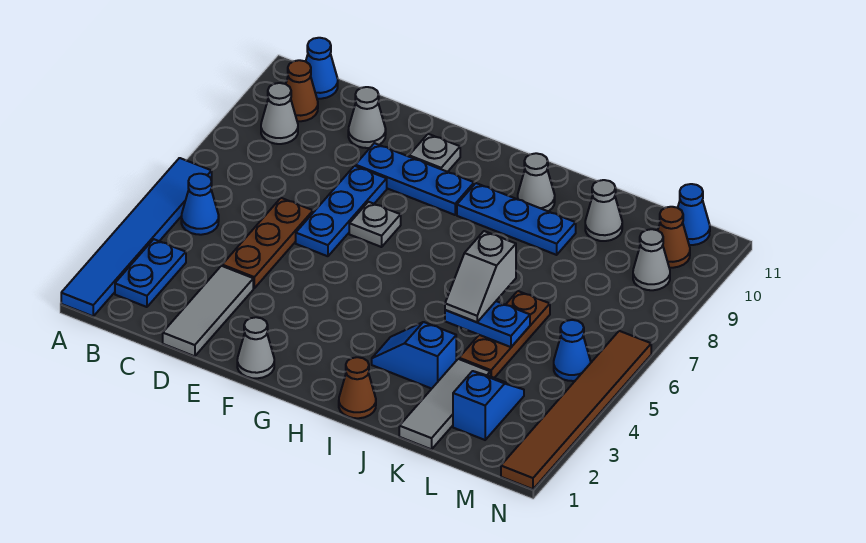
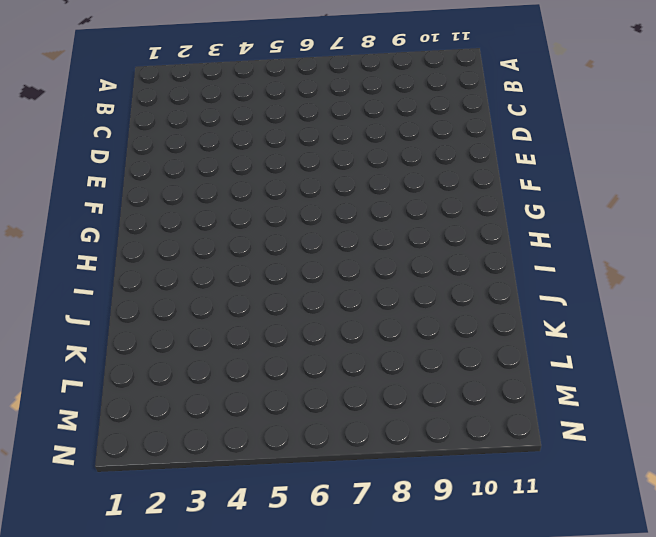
none -> blue tile A1:A6 level 1
none -> blue plate B2:B3 level 1
none -> blue cone B5 level 1

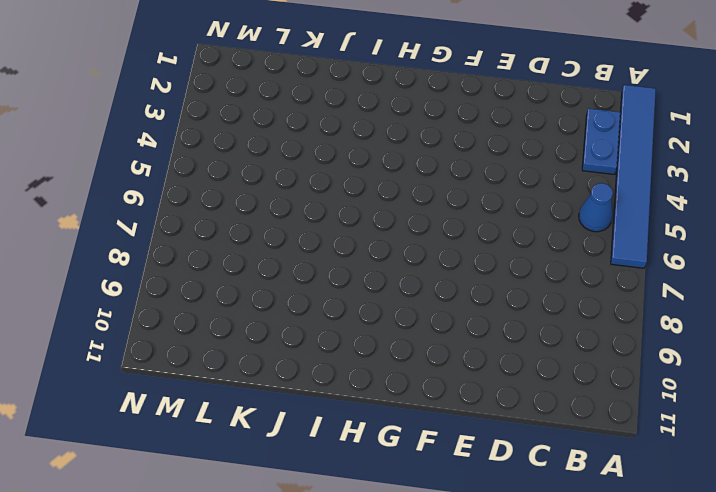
none -> grey cone B9 level 1
none -> brown cone B10 level 1
none -> blue cone B11 level 1

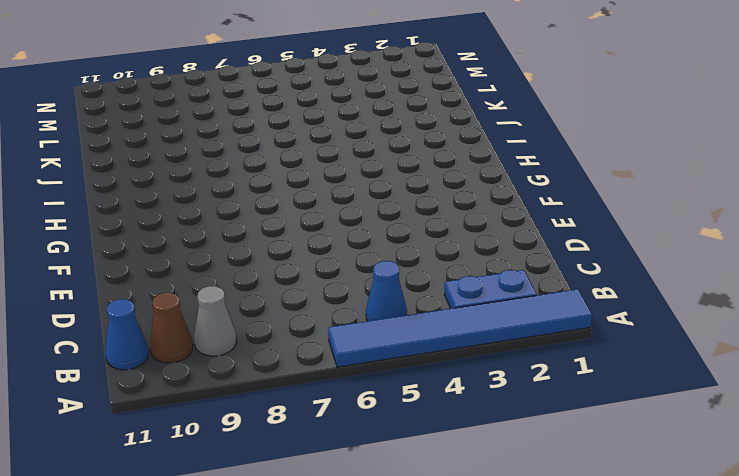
none -> grey tile D1:D3 level 1
none -> brown plate D4:D6 level 1
none -> grey cone D10 level 1

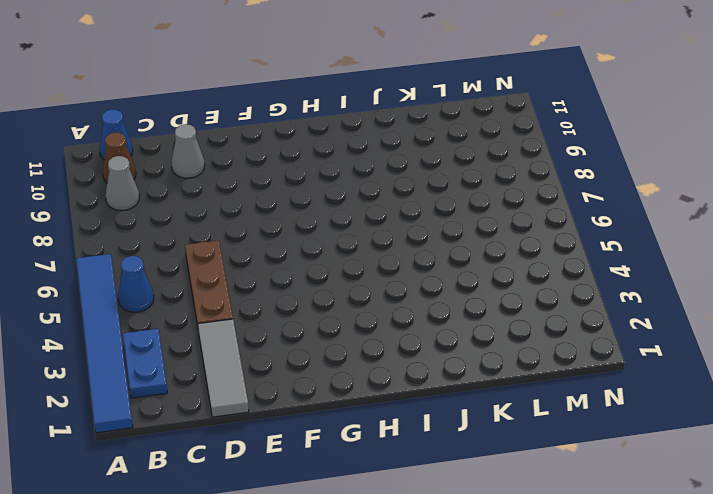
none -> blue plate E6:E8 level 1
none -> blue plate E9:G9 level 1
none -> grey cone F1 level 1

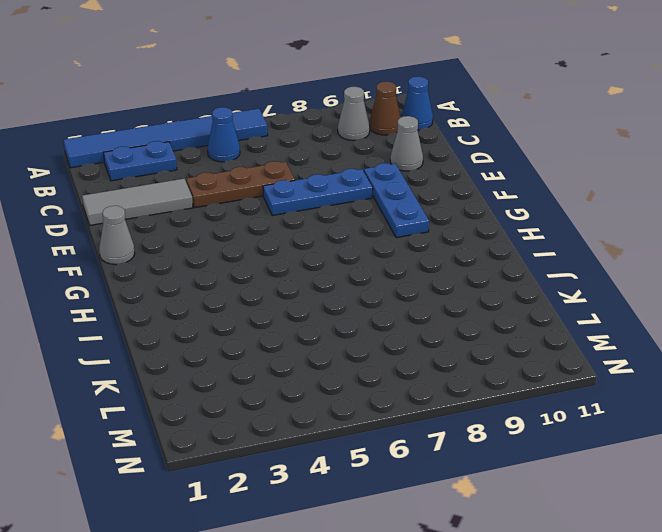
none -> grey plate F7 level 1
none -> grey plate F10 level 1
none -> blue plate H9:J9 level 1

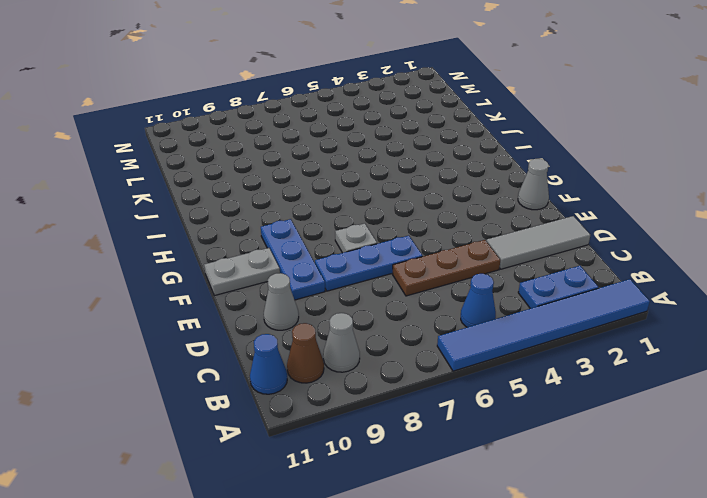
grey plate F10:F11 level 1 -> grey plate F10 level 1
none -> blue plate H9:J9 level 1
none -> brown cone I1 level 1
none -> blue slope I3:J3 level 1 top J

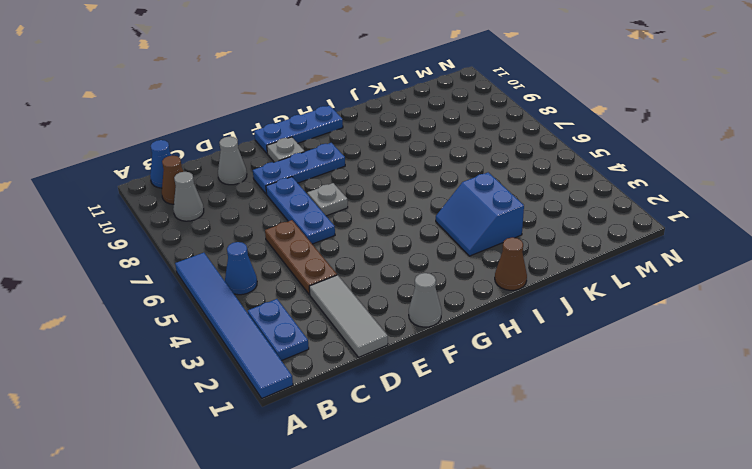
blue plate F11:H11 level 1 -> blue plate H9:J9 level 1
blue slope I3:J4 level 1 top J -> blue slope I3:J3 level 1 top J
none -> grey cone I10 level 1
none -> grey tile K1:K3 level 1
none -> brown plate K4:K6 level 1

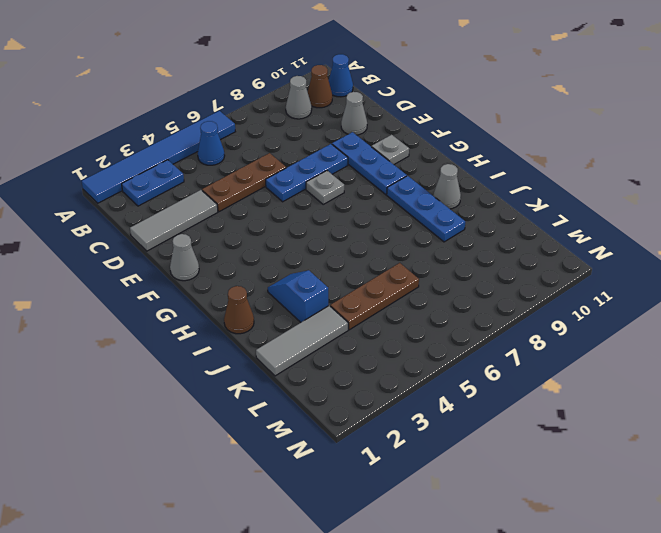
none -> grey cone K10 level 1
none -> blue slope L2:L3 level 1 top 2
none -> blue cone M5 level 1

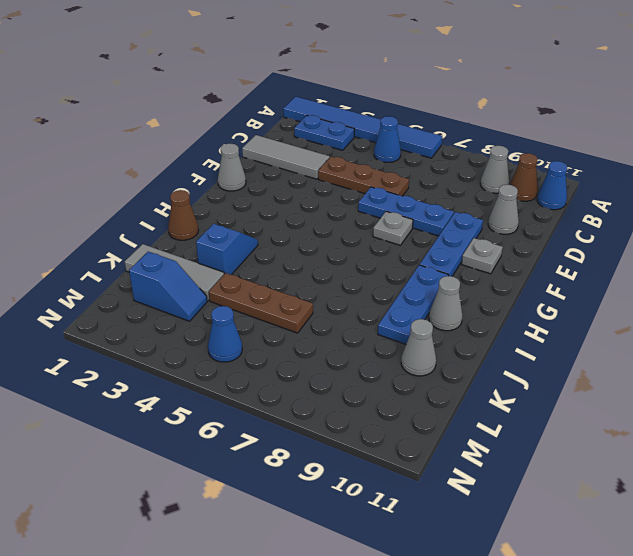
none -> grey cone M9 level 1
none -> brown cone M10 level 1
none -> blue cone M11 level 1

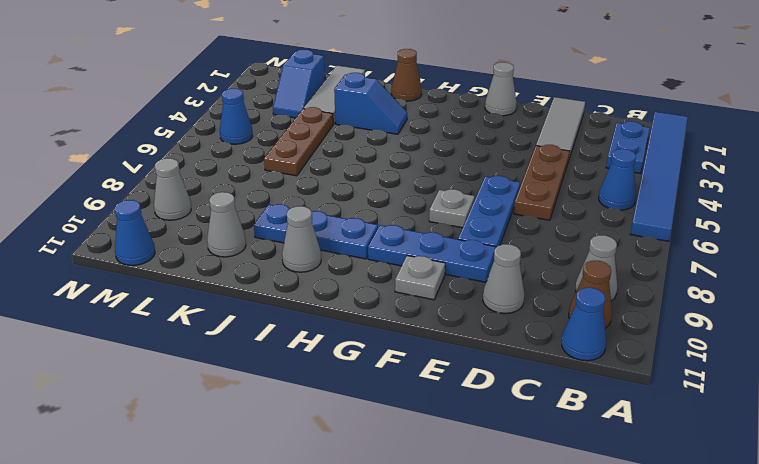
none -> brown cone M10 level 1
none -> brown tile N1:N6 level 1
none -> blue plate J5:K5 level 2

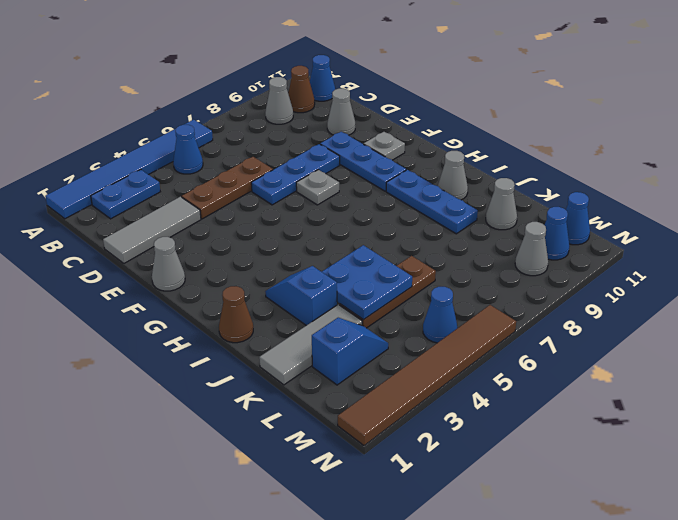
blue plate J4:K5 level 2 -> blue plate J5:K5 level 2
blue cone M10 level 1 -> brown cone M10 level 1
none -> grey slope J5:J6 level 3 top 6

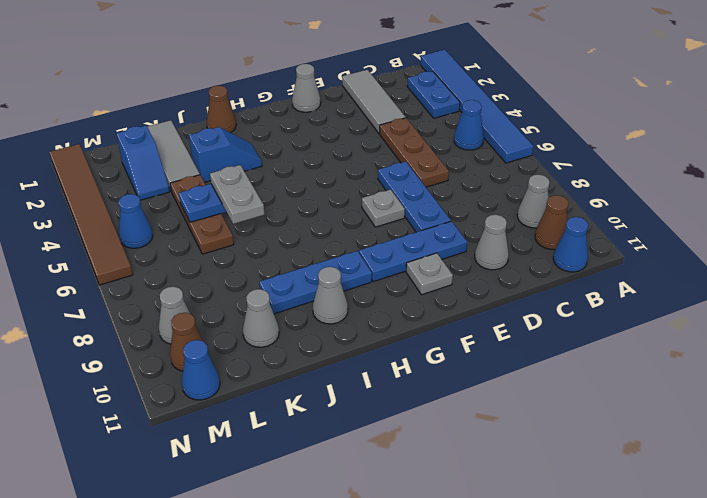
grey plate J5:J6 level 3 -> grey slope J5:J6 level 3 top 6

